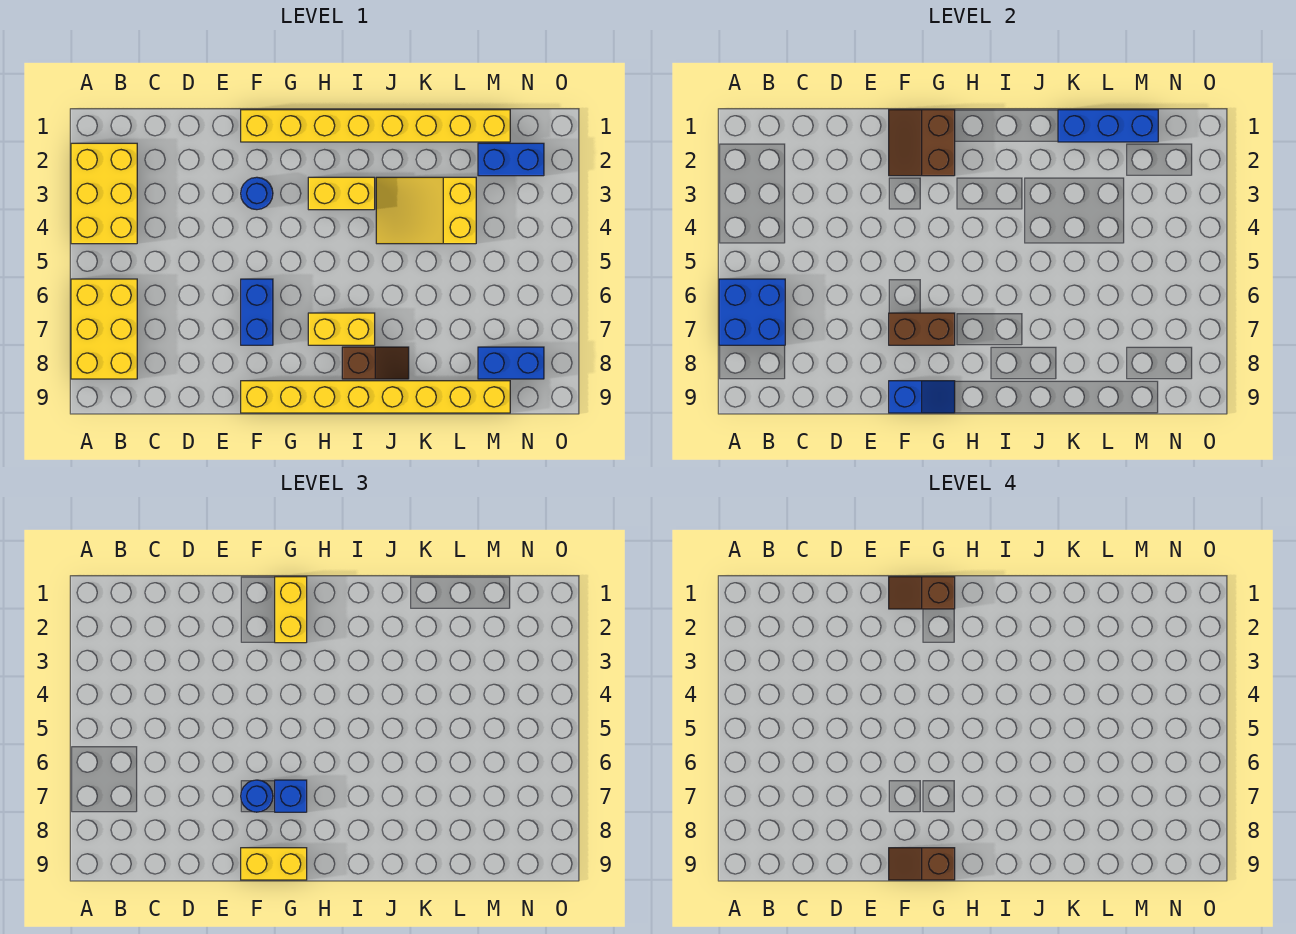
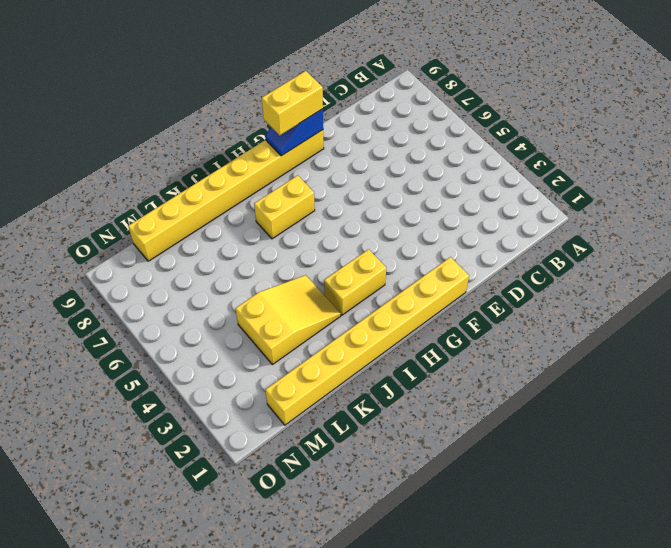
none -> yellow brick A2:B4 level 1
none -> yellow brick A6:B8 level 1
none -> blue round brick F3 level 1

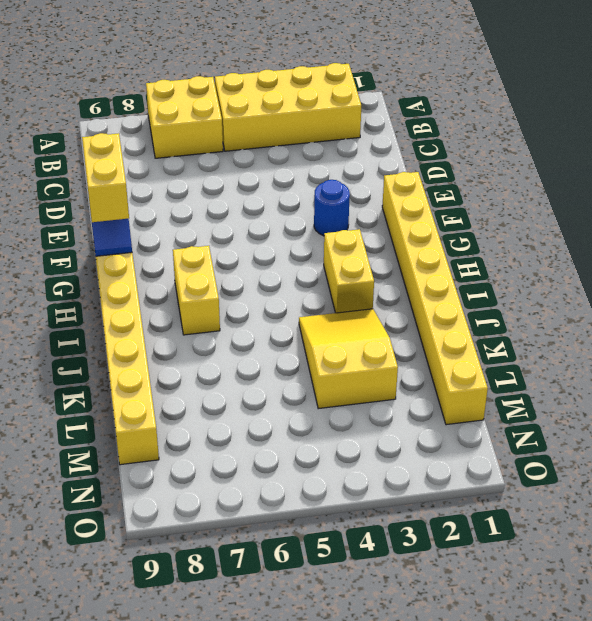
yellow brick A2:B5 level 1 -> yellow brick A2:B4 level 1
yellow brick A6:B7 level 1 -> yellow brick A6:B8 level 1
none -> blue brick F6:F7 level 1
none -> brown slope I8:J8 level 1 top I
none -> blue brick M2:N2 level 1

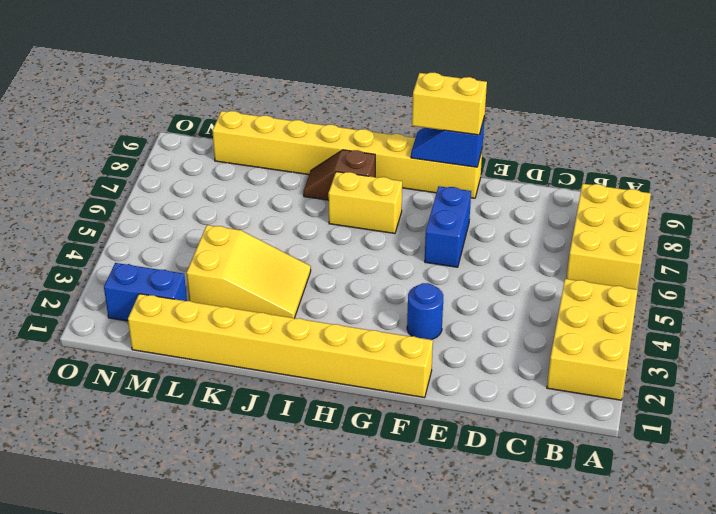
none -> yellow brick H3:I3 level 1
none -> blue brick M8:N8 level 1
none -> blue brick A6:B7 level 2

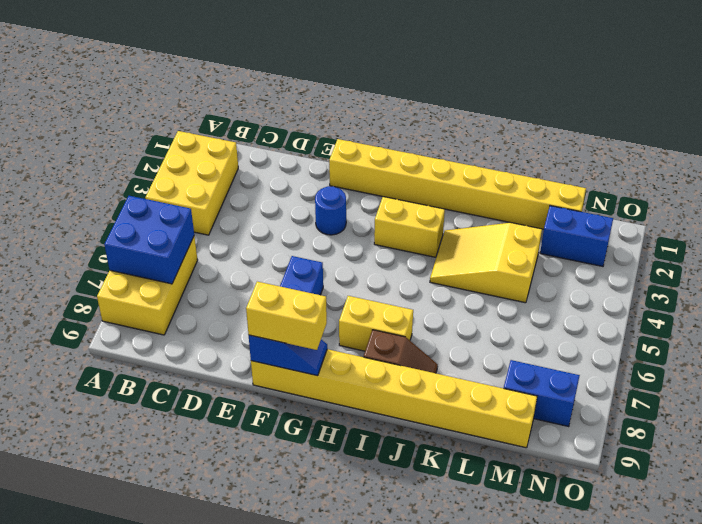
none -> brown slope F1:G2 level 2 top G
none -> brown brick F7:G7 level 2
none -> blue brick K1:M1 level 2

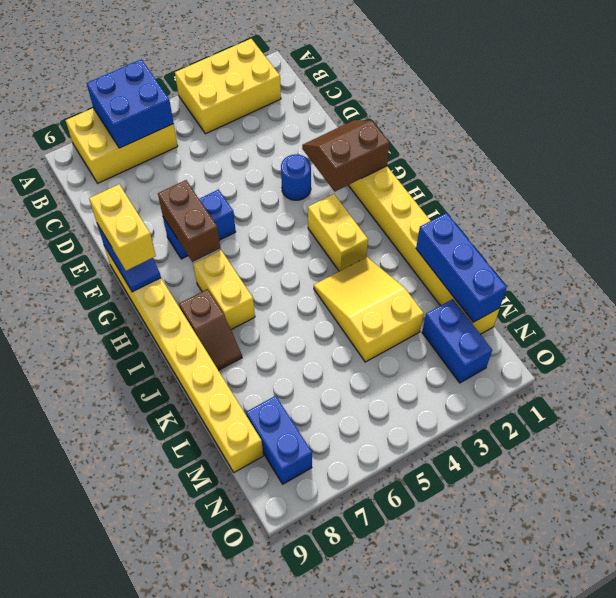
none -> blue round brick F7 level 3
none -> yellow brick G1:G2 level 3
none -> blue brick G7 level 3

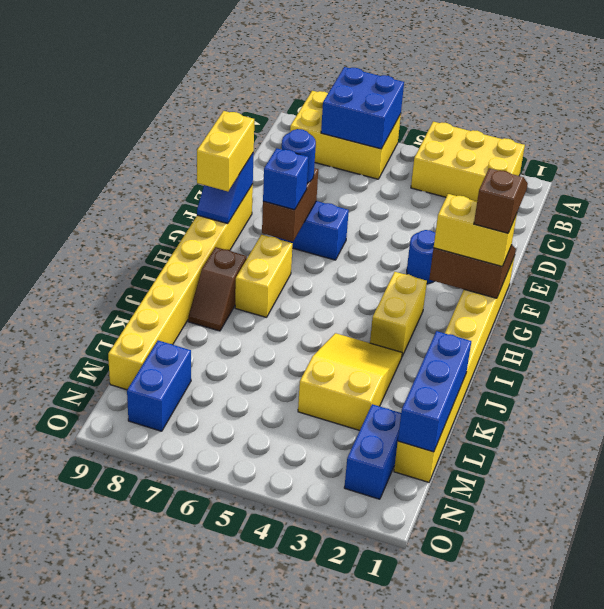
none -> brown slope F9:G9 level 4 top G

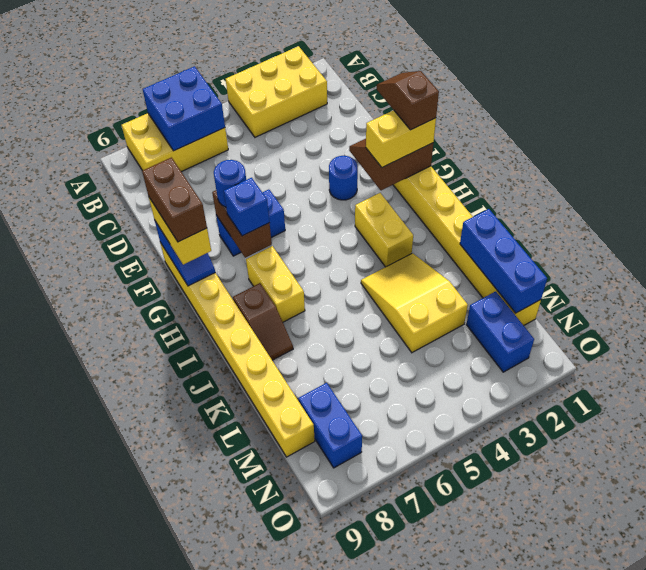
brown brick F9:G9 level 4 -> brown slope F9:G9 level 4 top G

